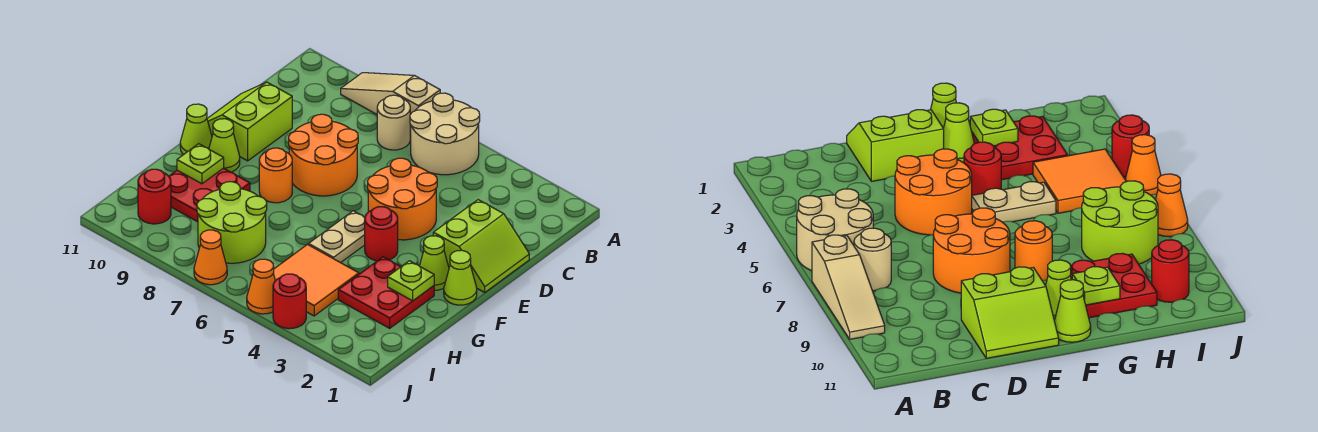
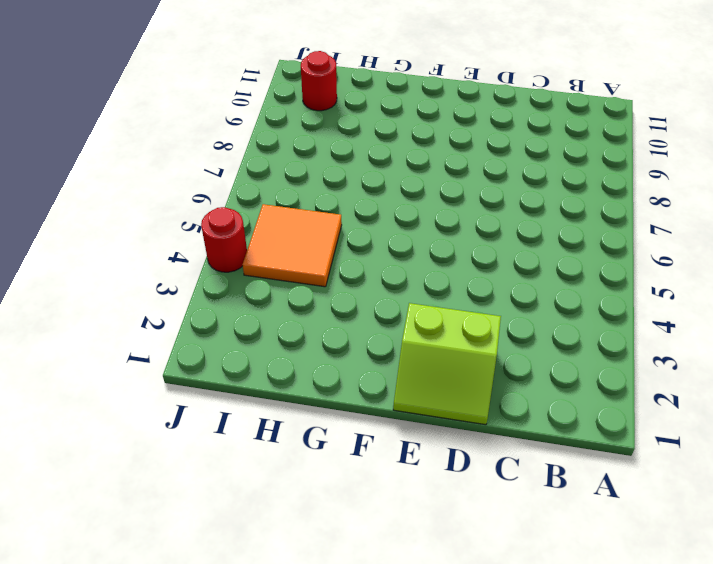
none -> tan round brick A5:B6 level 1
none -> tan slope A7:A9 level 1 top 7
none -> tan round brick B7 level 1

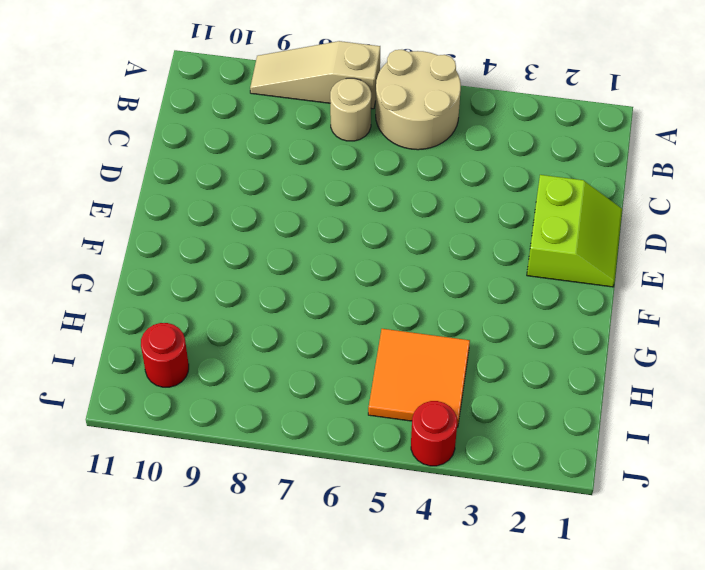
none -> orange round brick D4:E5 level 1
none -> orange round brick D7:E8 level 1
none -> lime slope D10:E11 level 1 top 10

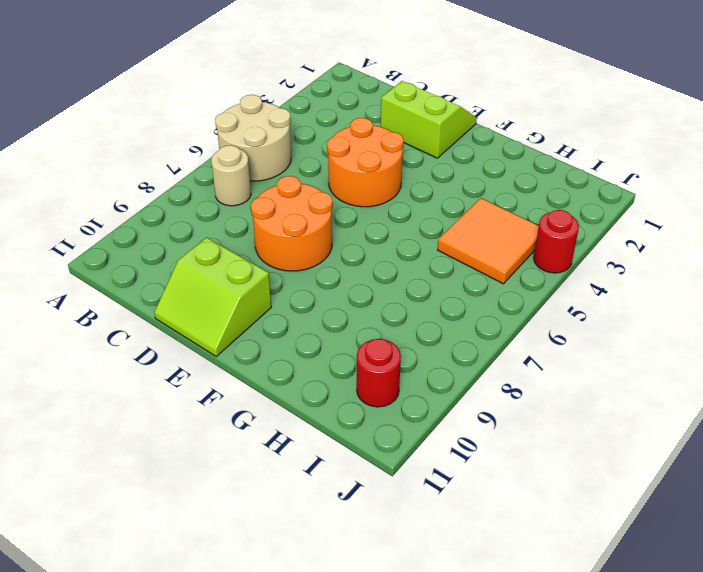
none -> tan slope A7:A9 level 1 top 7
none -> lime cone F1 level 1
none -> lime cone F2 level 1

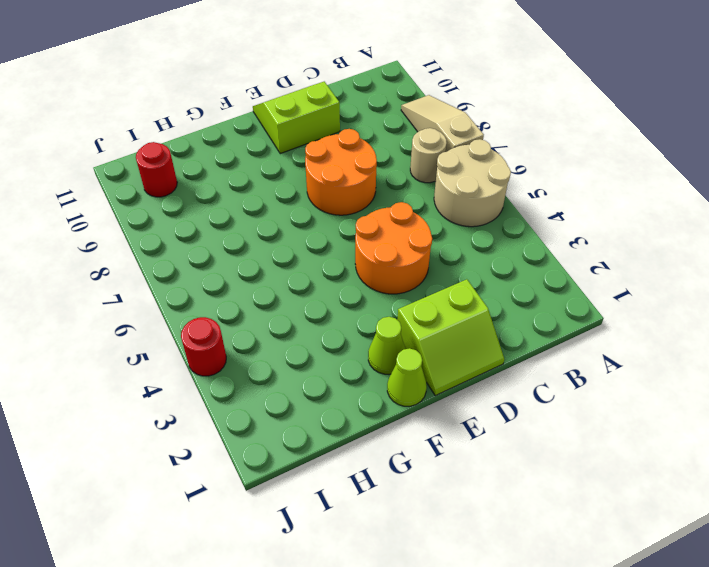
none -> red round brick F4 level 1
none -> tan plate F5:G5 level 1
none -> orange round brick F8 level 1

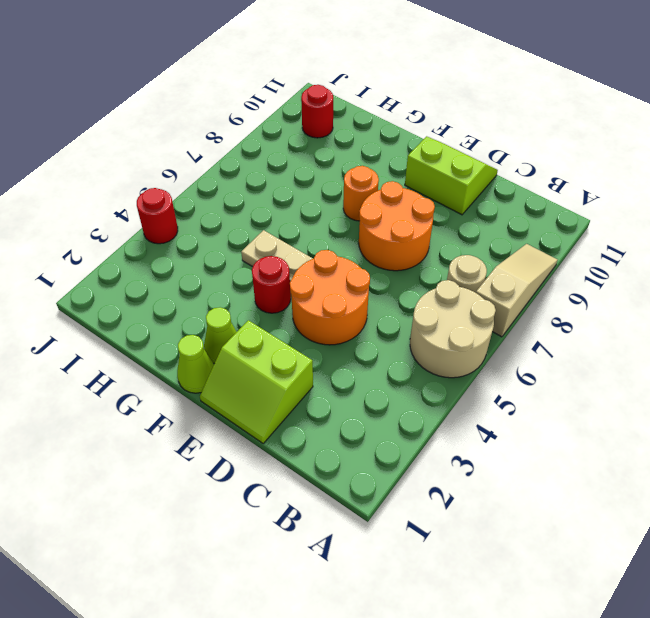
none -> lime cone F10 level 1
none -> lime cone F11 level 1
none -> red plate G2:H3 level 1

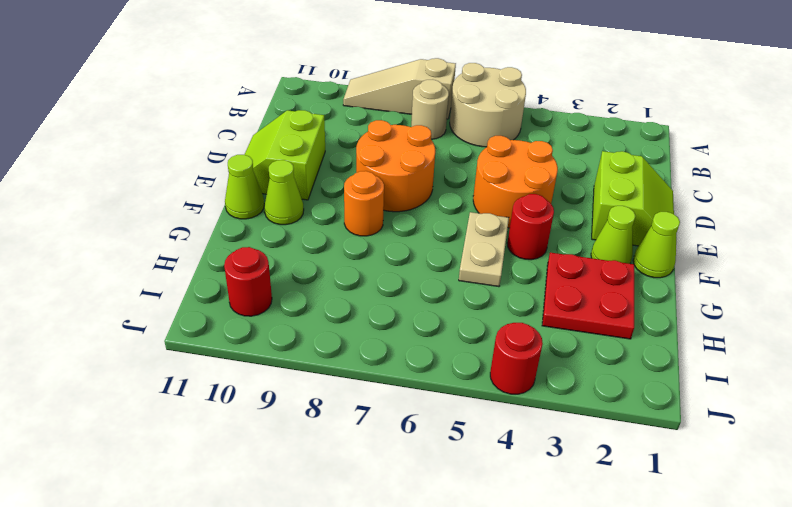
none -> red plate G9:H10 level 1
none -> orange tile H4:I5 level 1
none -> lime round brick H7:I8 level 1

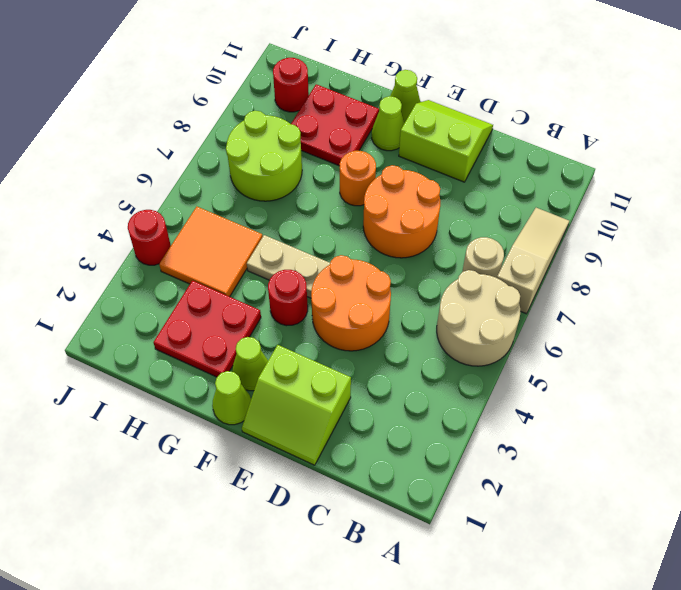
none -> orange cone J5 level 1
none -> orange cone J7 level 1
none -> lime plate G2 level 2

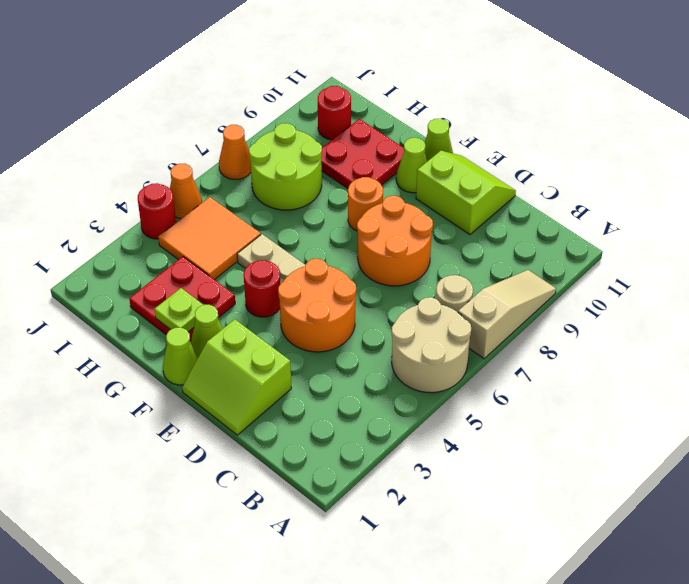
none -> lime plate G10 level 2

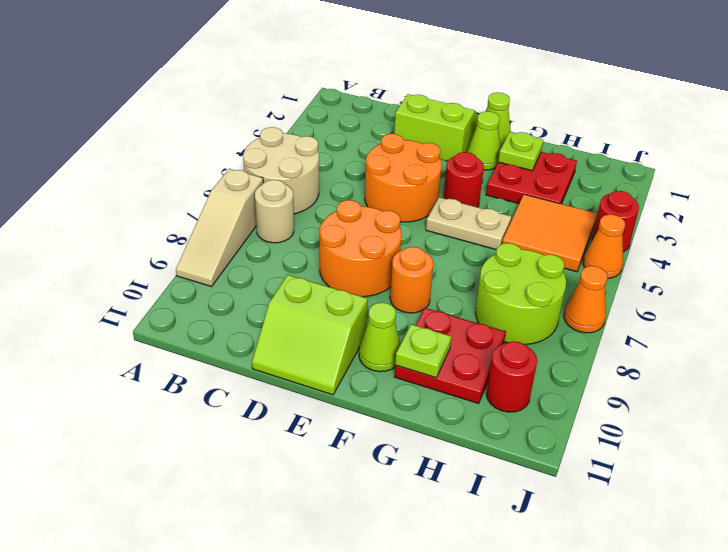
none -> lime cone F11 level 1

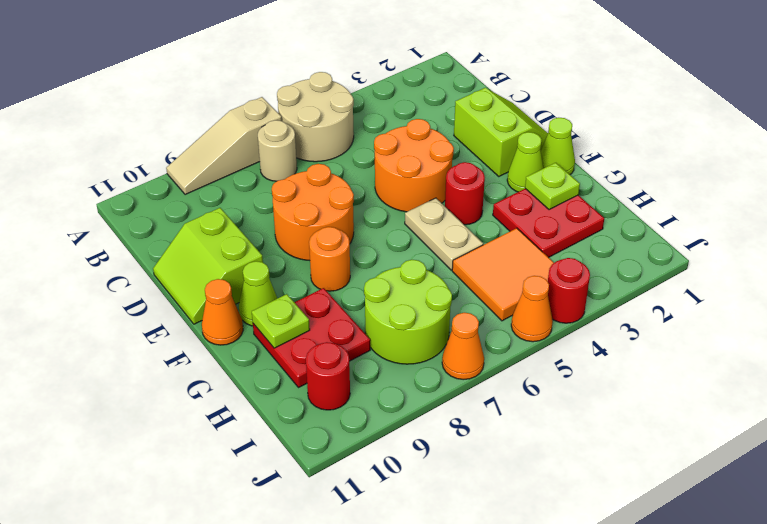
orange cone F11 level 1 -> lime cone F11 level 1

